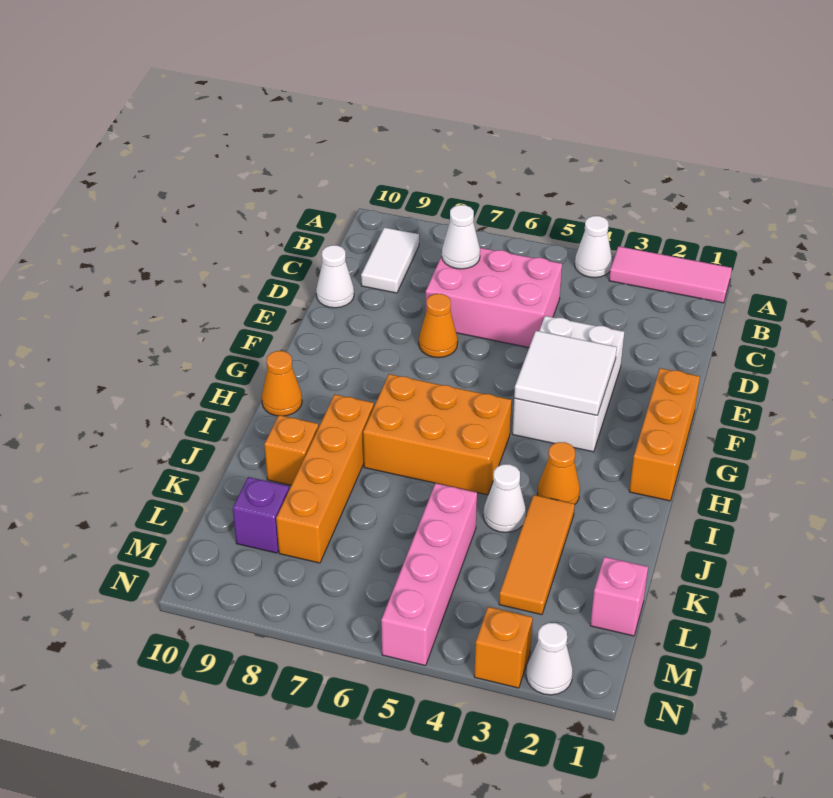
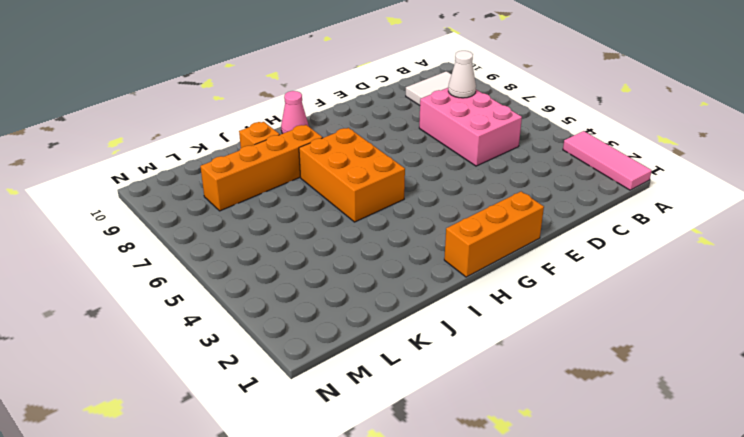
pink cone H10 level 1 -> orange cone H10 level 1
none -> white cone A4 level 1
none -> white cone D10 level 1
none -> white brick E3:G4 level 1

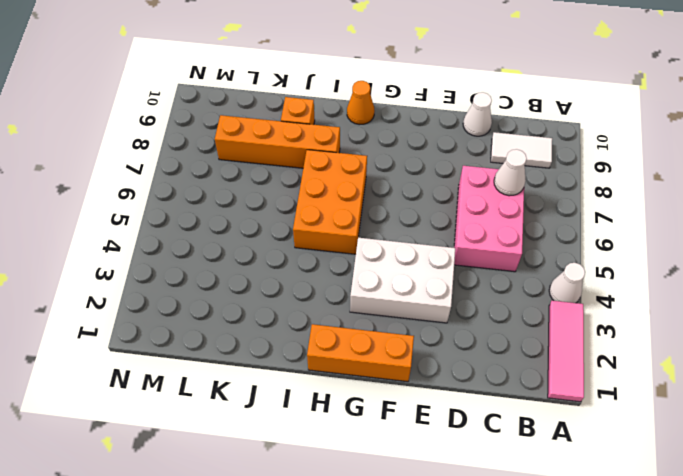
none -> orange cone E7 level 1
none -> orange cone I3 level 1
none -> orange tile J3:L3 level 1

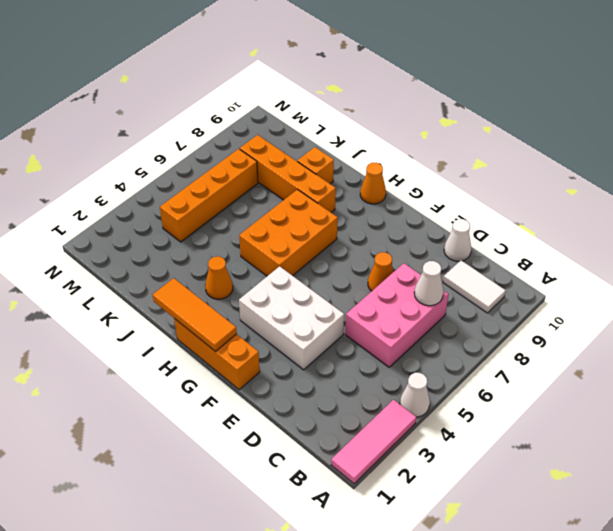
orange tile G1:I1 level 2 -> orange tile J3:L3 level 1
orange brick L4:L7 level 1 -> pink brick K5:N5 level 1
none -> white cone J4 level 1
none -> pink brick L1 level 1
none -> purple brick L9 level 1

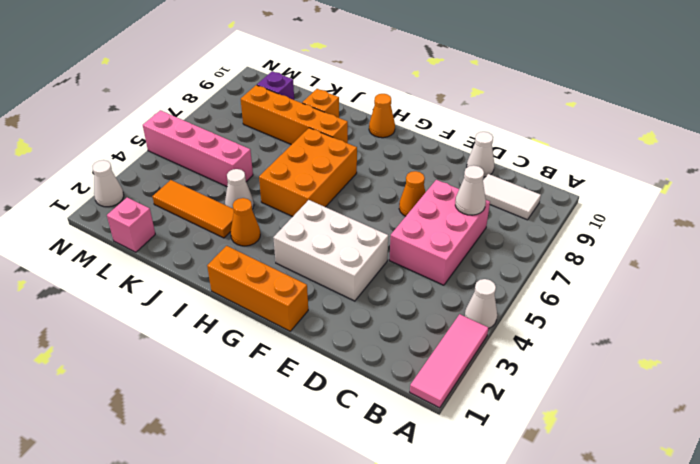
none -> orange brick N3 level 1
none -> white tile F3:G4 level 2

